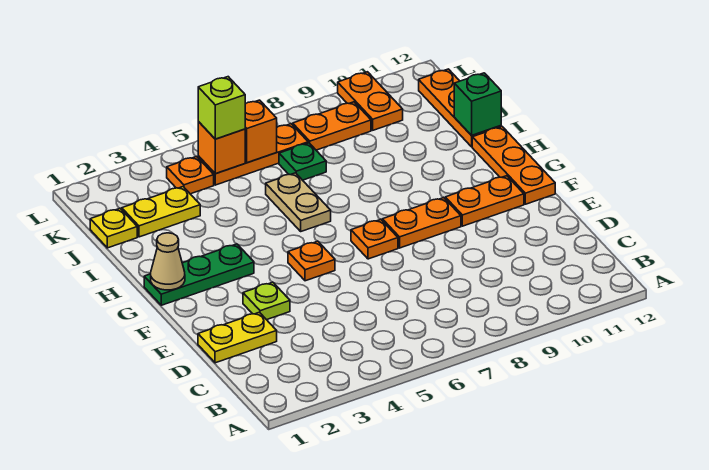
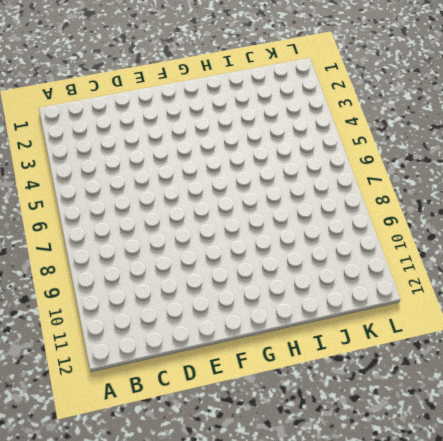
none -> yellow plate D1:D2 level 1
none -> lime plate E3 level 1
none -> orange plate F5 level 1

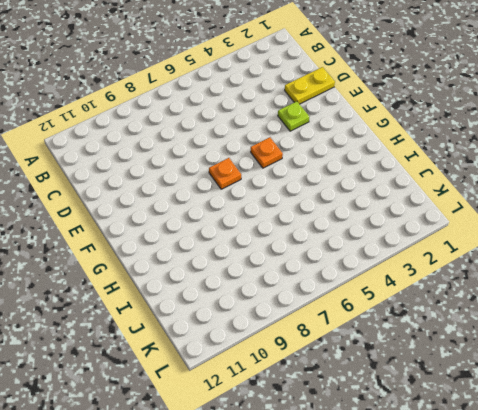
none -> orange plate F8:F9 level 1
none -> orange plate F10:F11 level 1
none -> orange plate F12:H12 level 1

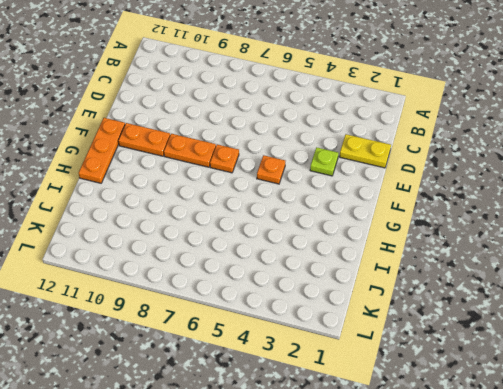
none -> green plate G1:G3 level 1
none -> tan plate H6:I6 level 1
none -> orange plate I12:K12 level 1

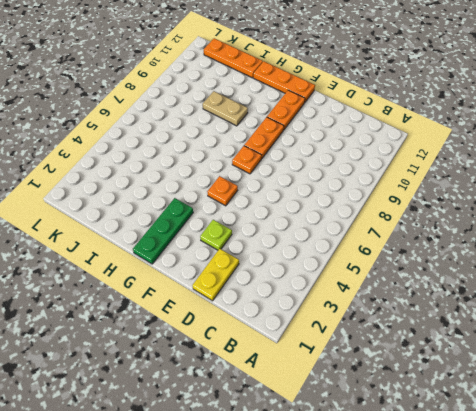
tan plate H9:I9 level 1 -> tan plate H6:I6 level 1
none -> yellow plate J1 level 1
none -> yellow plate J2:J3 level 1
none -> green plate J7 level 1

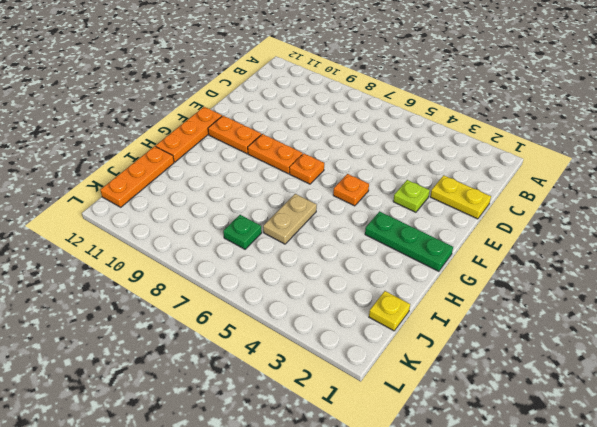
none -> yellow plate J2:J3 level 1
none -> orange plate K4 level 1
none -> orange plate K5:K7 level 1

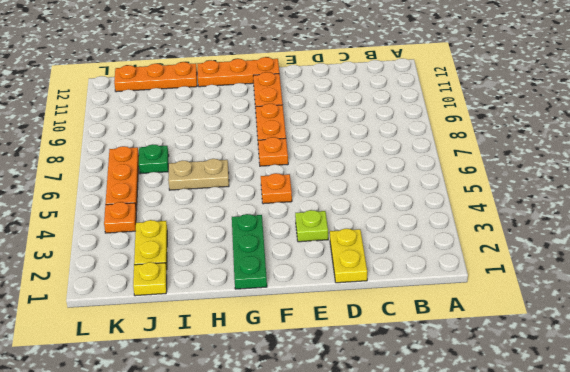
none -> orange plate K8:K9 level 1
none -> orange plate K10:L10 level 1
none -> tan cone G1 level 2

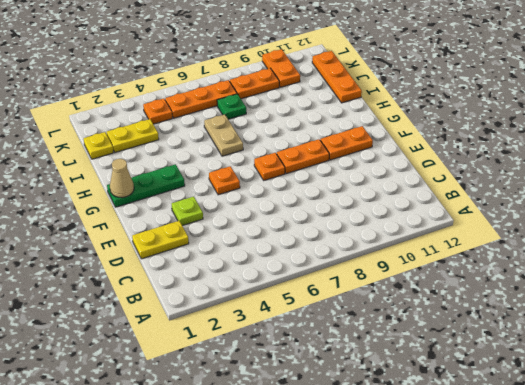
none -> orange plate F12:H12 level 1
none -> green brick I12 level 2
none -> orange brick K5 level 2

